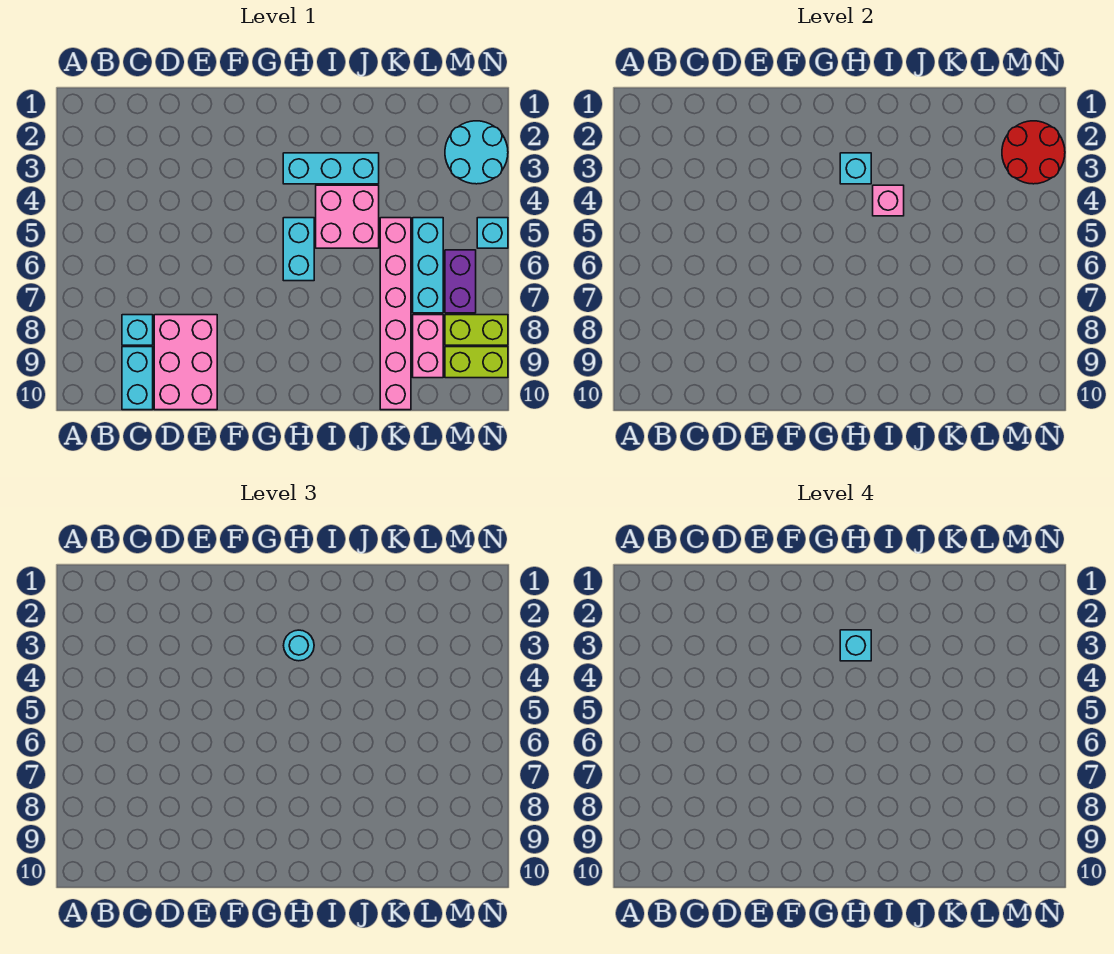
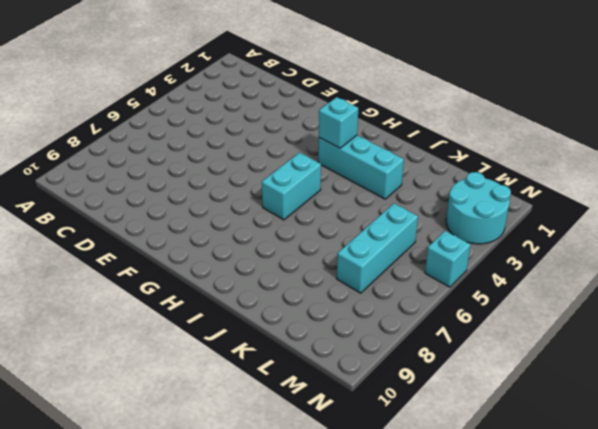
none -> cyan brick C8 level 1
none -> cyan brick C9:C10 level 1
none -> pink brick D8:E10 level 1

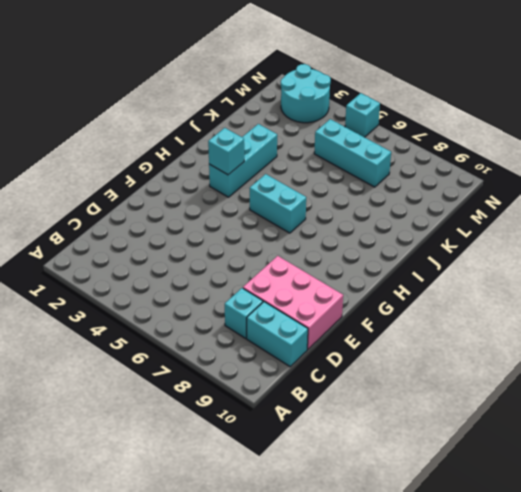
none -> pink brick I4:J5 level 1
none -> pink brick K5:K10 level 1
none -> pink brick L8:L9 level 1

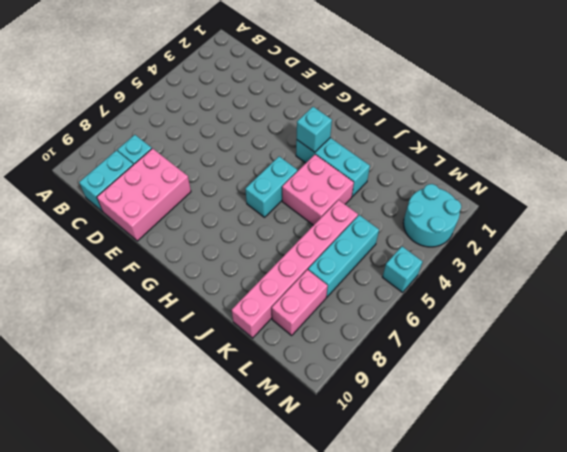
none -> purple brick M6:M7 level 1
none -> lime brick M8:N8 level 1
none -> lime brick M9:N9 level 1

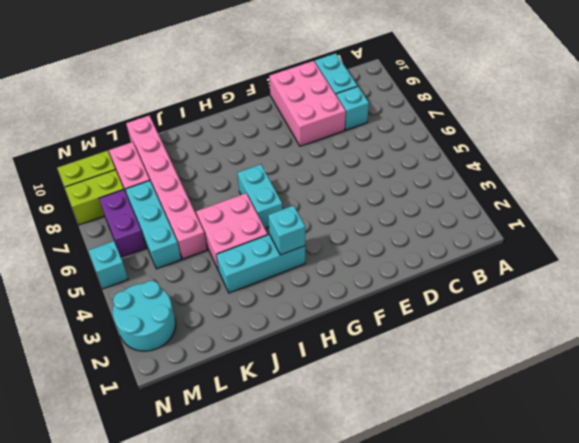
none -> pink brick I4 level 2
none -> red round brick M2:N3 level 2
none -> cyan round brick H3 level 3

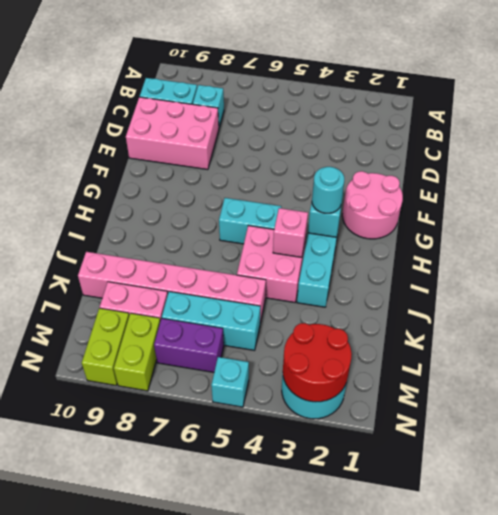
pink round brick F1:G2 level 1 -> none
none -> cyan brick H3 level 4

